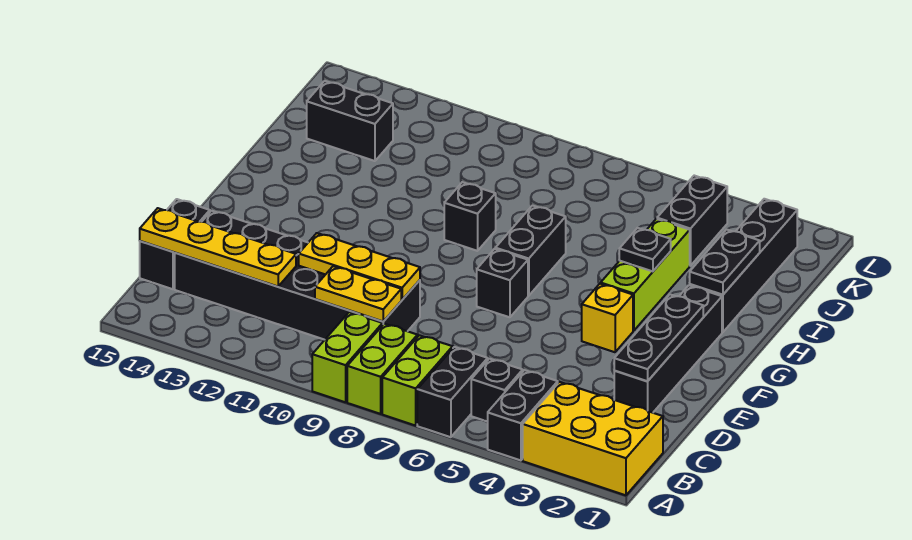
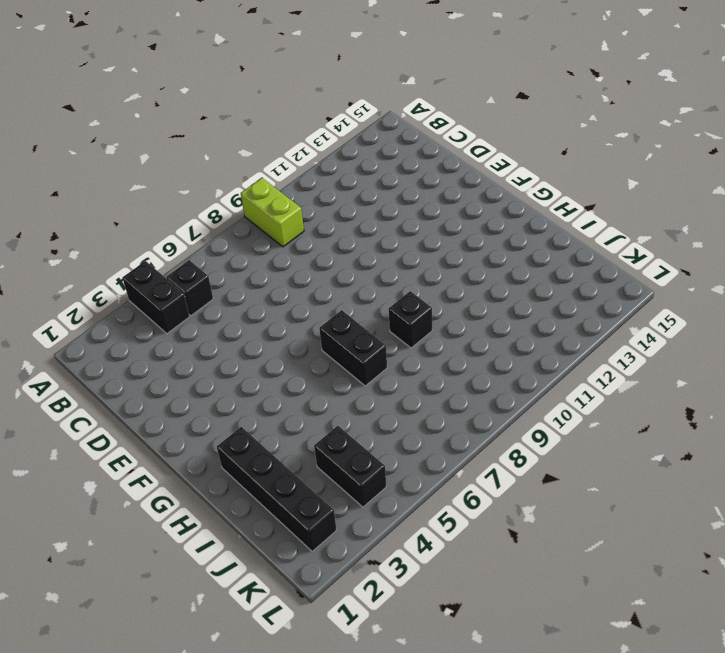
none -> yellow brick A1:B3 level 1
none -> black brick A6:B6 level 1
none -> lime brick A7:B7 level 1

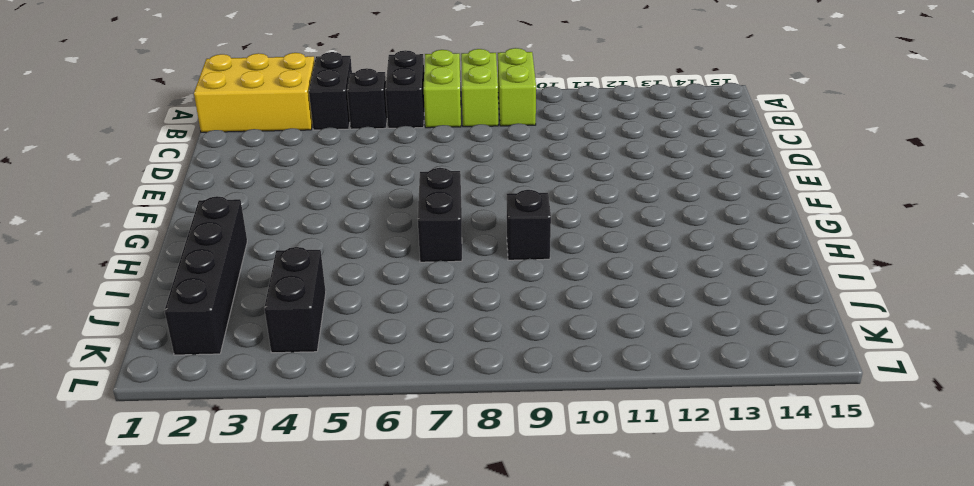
none -> black brick C9:D14 level 1
none -> black brick C15:D15 level 1
none -> black brick D2:G2 level 1

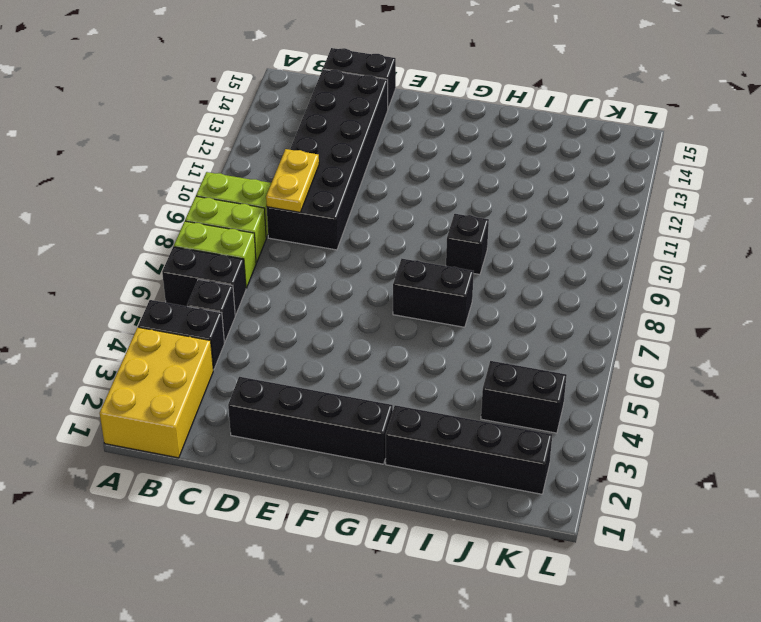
none -> yellow brick F4 level 1
none -> black brick F7 level 1
none -> lime brick G4:I4 level 1

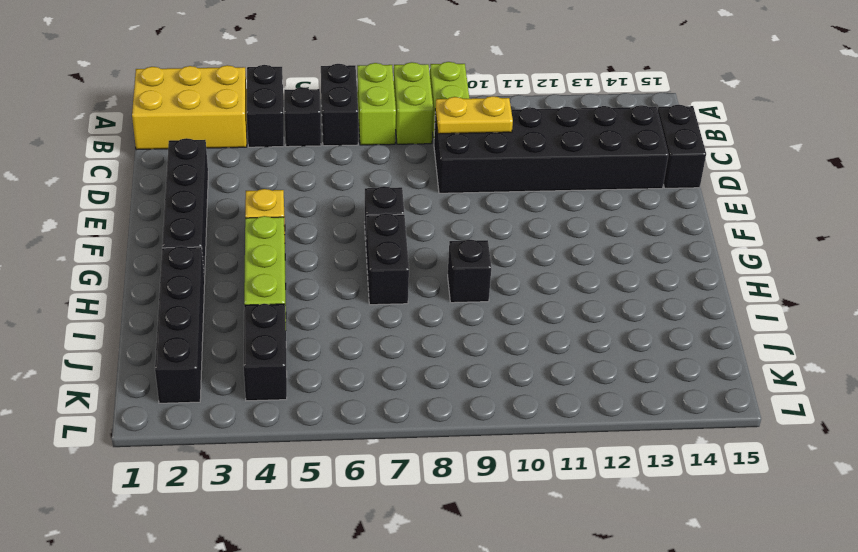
none -> black brick J13:J14 level 1
none -> yellow plate C12:C15 level 2
none -> black plate D2:F2 level 2

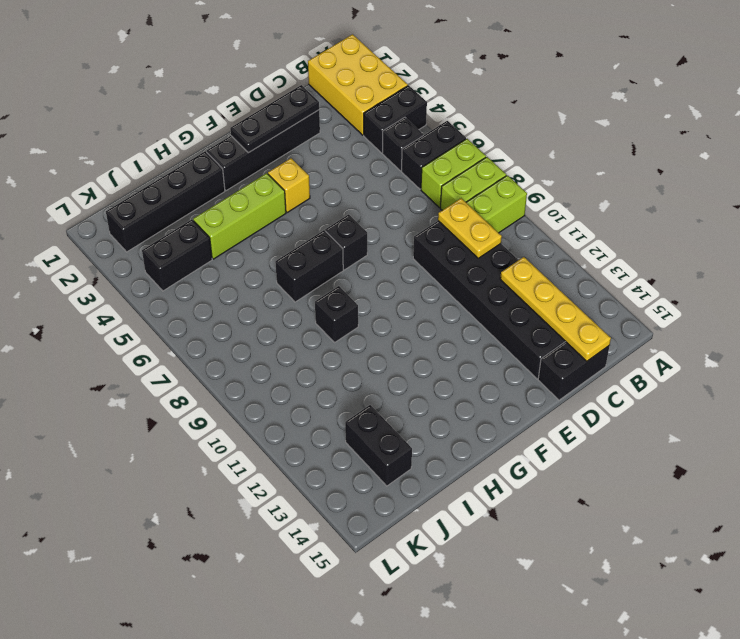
none -> yellow plate D9:D11 level 2
none -> black plate H2:I2 level 2
none -> black plate H4 level 2

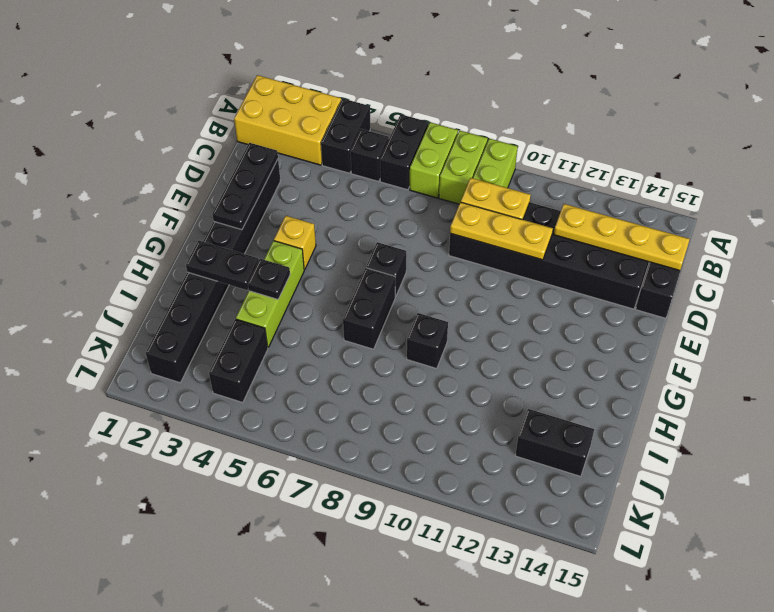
black plate H2:H3 level 2 -> black plate H2:I2 level 2

